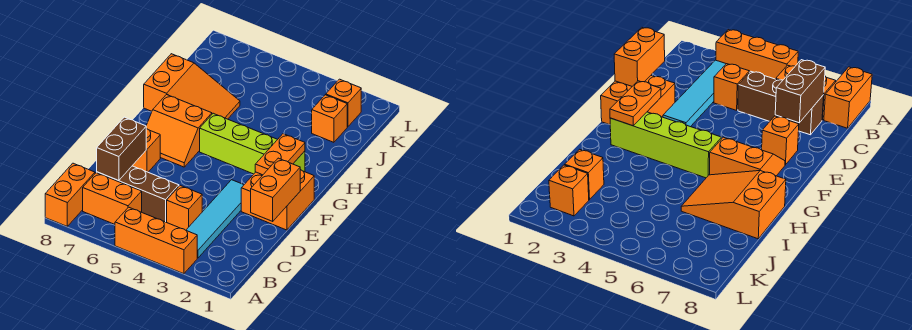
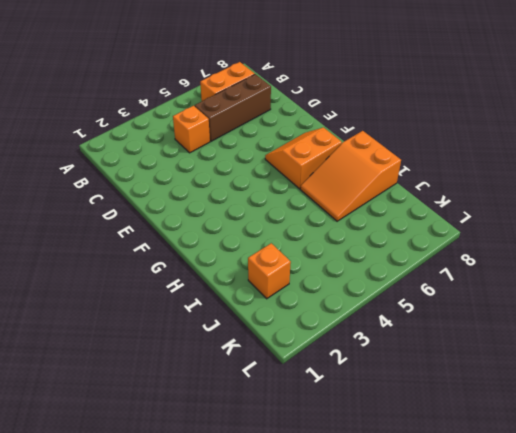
none -> orange brick A3:A5 level 1
none -> orange brick A8:B8 level 1
none -> cyan tile B3:E3 level 1

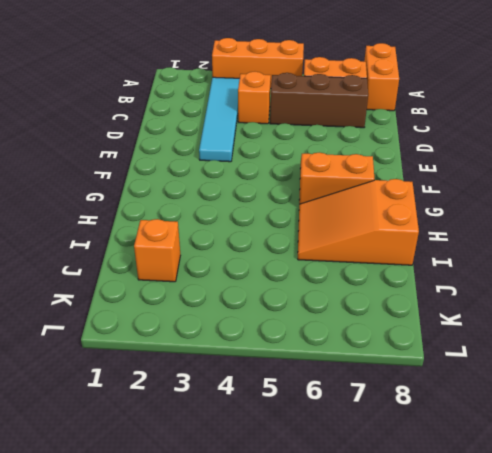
none -> orange brick E1:F2 level 1
none -> orange brick E7 level 1
none -> lime brick G2:G5 level 1

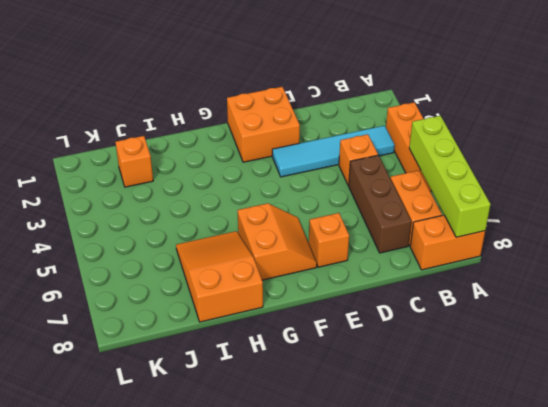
lime brick A5:A8 level 2 -> lime brick G2:G5 level 1
none -> orange brick K2 level 1
none -> brown brick C7:D7 level 2
none -> orange brick D1:E1 level 2

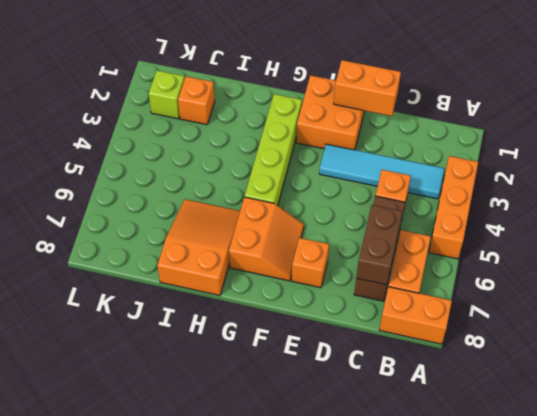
brown brick C6:C7 level 2 -> brown brick C7:D7 level 2
lime brick K2 level 1 -> orange brick K2 level 1
none -> orange plate F2:G2 level 2

